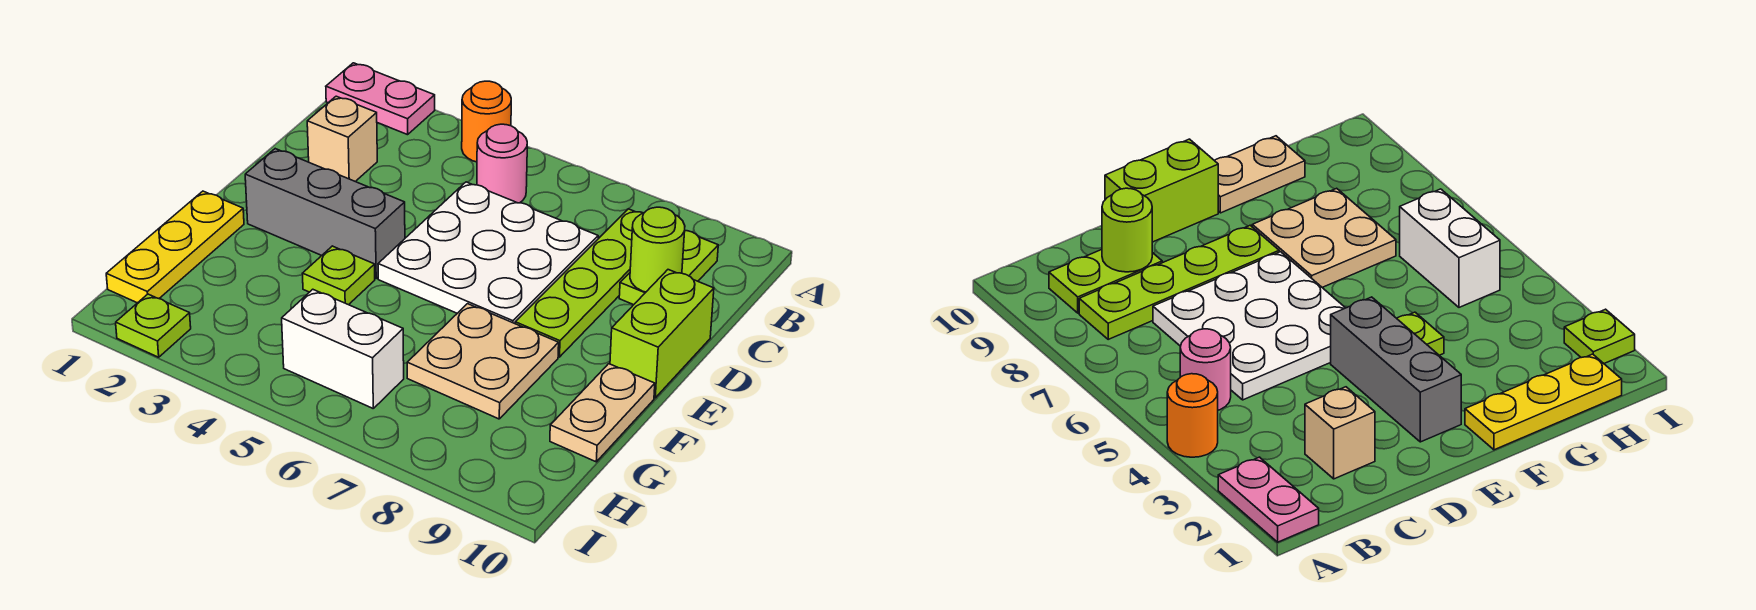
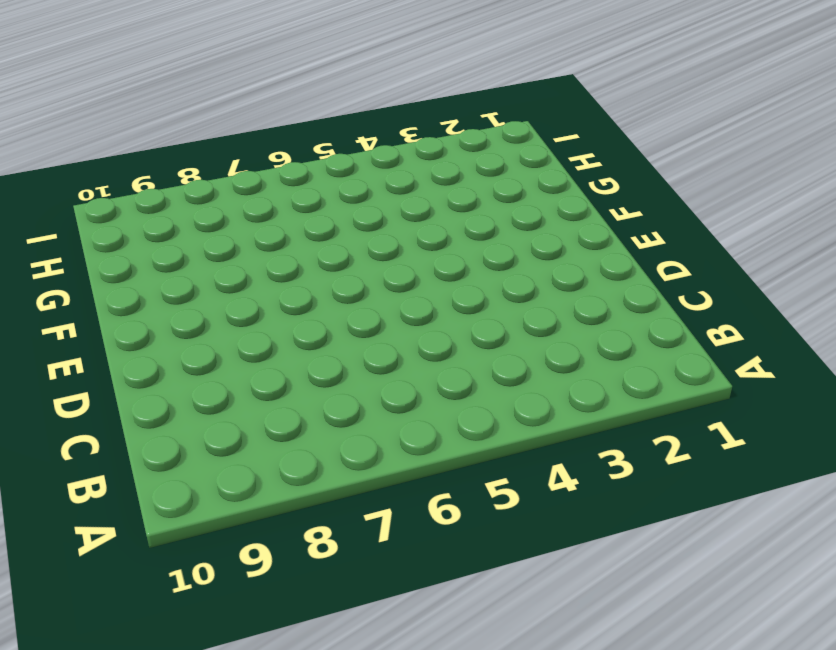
none -> pink plate A1:A2 level 1
none -> orange round brick A4 level 1
none -> pink round brick B5 level 1

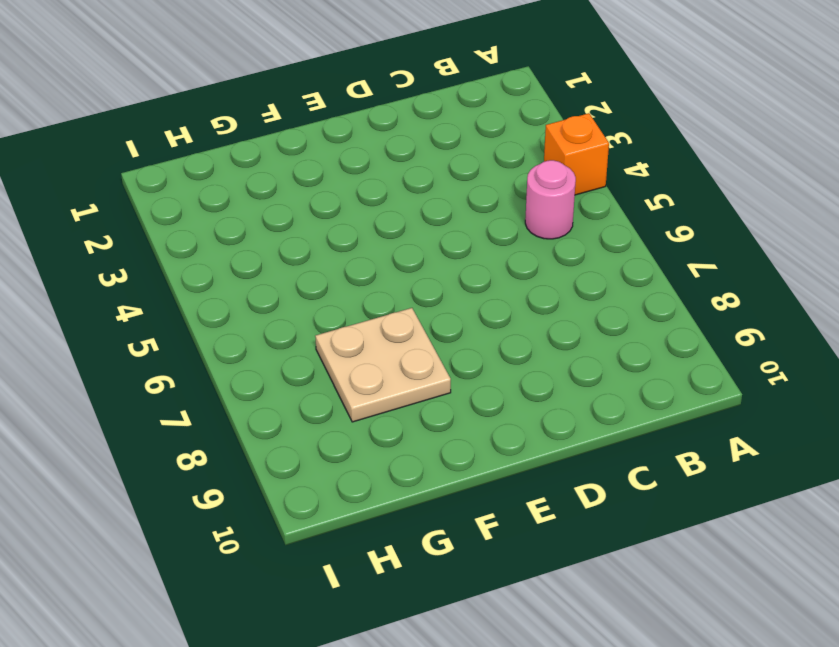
orange brick A4 level 1 -> orange round brick A4 level 1
none -> pink plate A1:A2 level 1
none -> lime plate B8:E8 level 1
none -> lime plate B9:C9 level 1

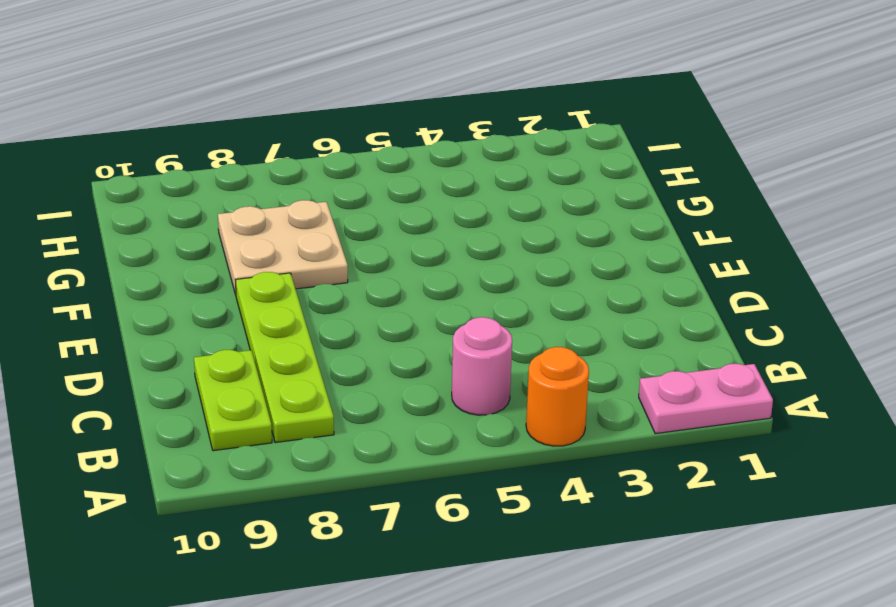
none -> tan brick C2 level 1
none -> white plate C5:E7 level 1
none -> lime brick D10:E10 level 1

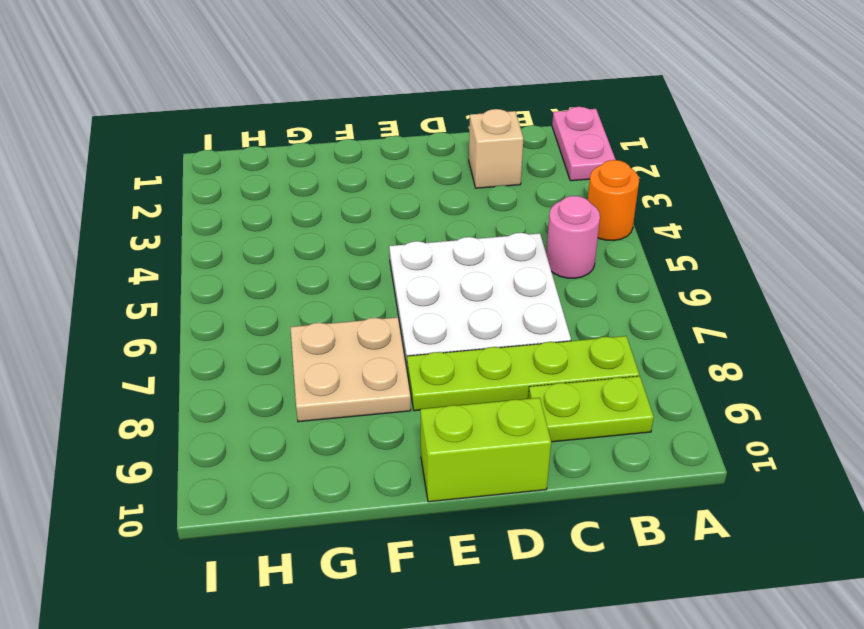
none -> grey brick E2:E4 level 1
none -> yellow plate F1:H1 level 1
none -> lime plate F4 level 1

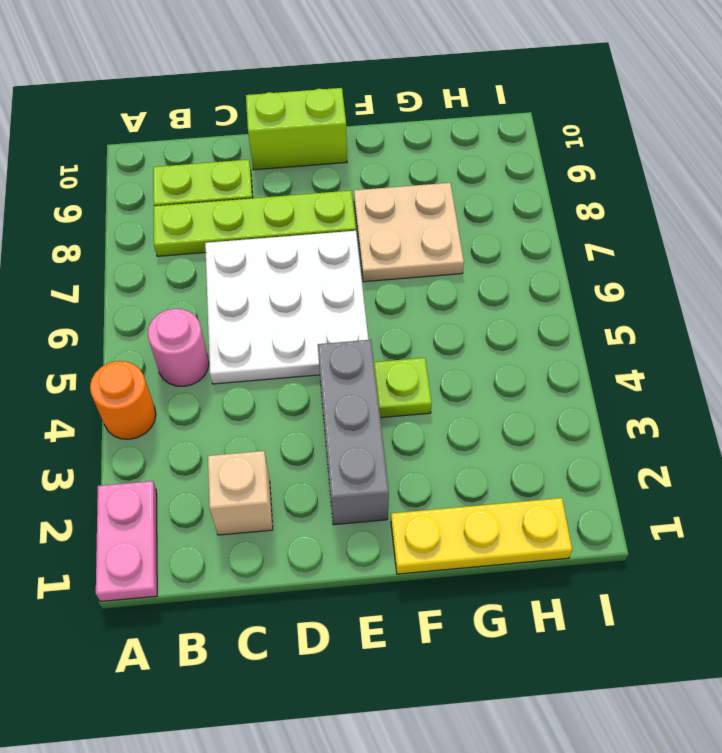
none -> tan plate F10:G10 level 1
none -> white brick H5:H6 level 1
none -> lime plate I2 level 1

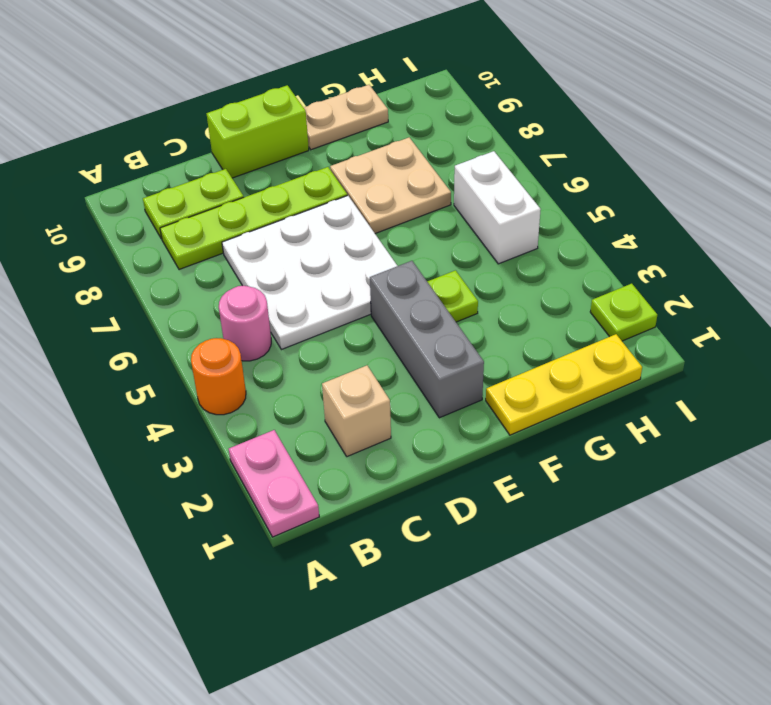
none -> lime round brick C9 level 2

